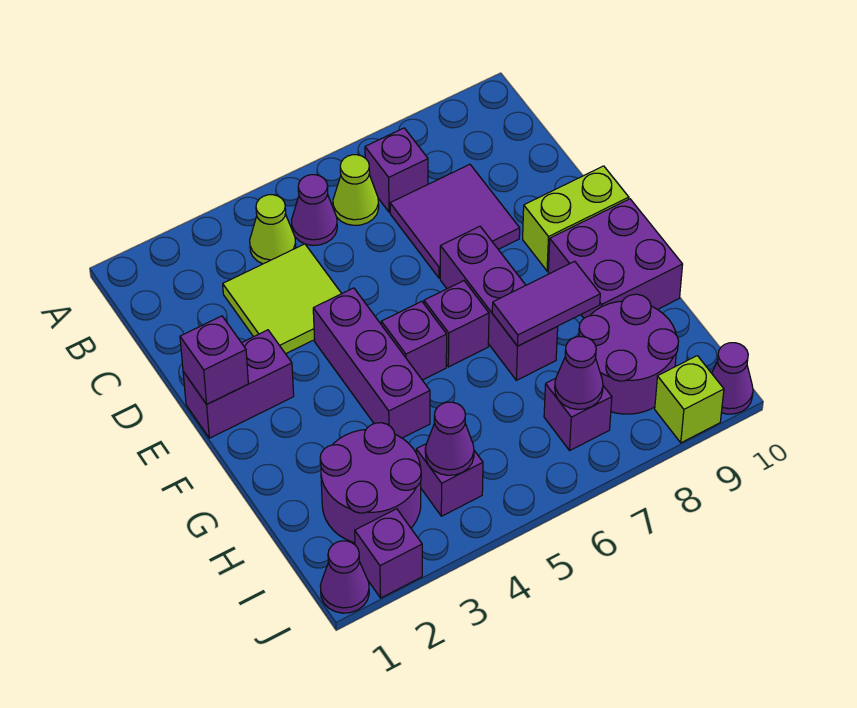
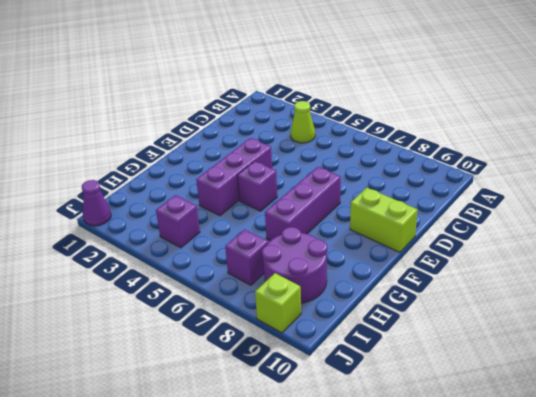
none -> purple cone B5 level 1
none -> lime cone B6 level 1
none -> purple brick B7 level 1

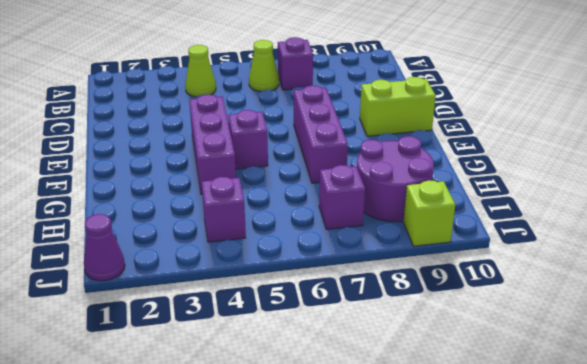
none -> purple cone B5 level 1
none -> lime tile C3:D4 level 1
none -> purple tile C7:D8 level 1

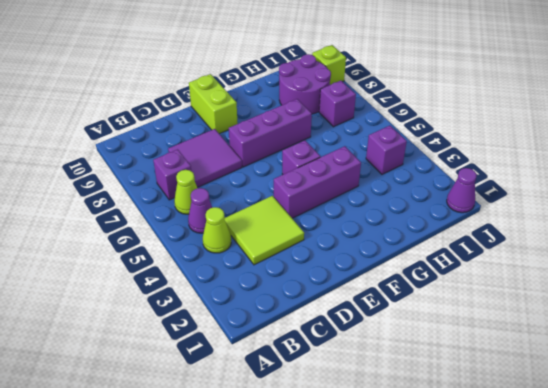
none -> purple brick E1:E2 level 1
none -> purple brick F6 level 1
none -> purple brick F9:G10 level 1

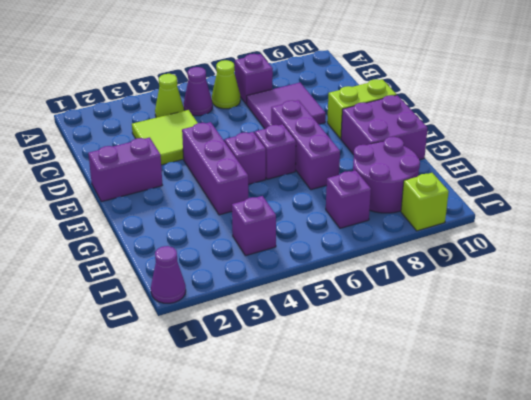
none -> purple round brick H2:I3 level 1
none -> purple brick J2 level 1
none -> purple cone J10 level 1

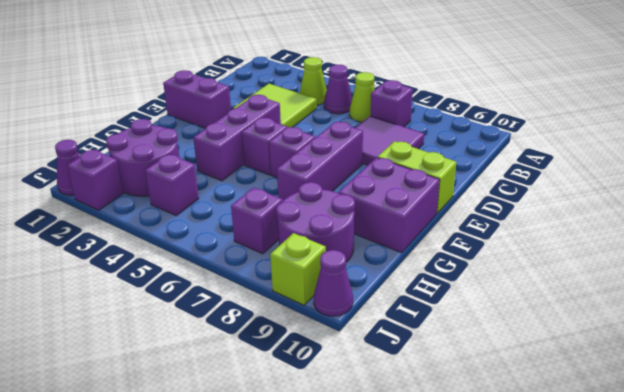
none -> purple brick E1 level 2
none -> purple tile G7:G8 level 2
none -> purple cone I4 level 2

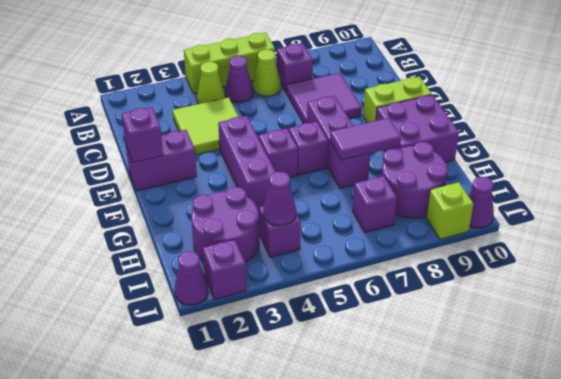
lime brick A4:A6 level 1 -> none
none -> purple cone I7 level 2

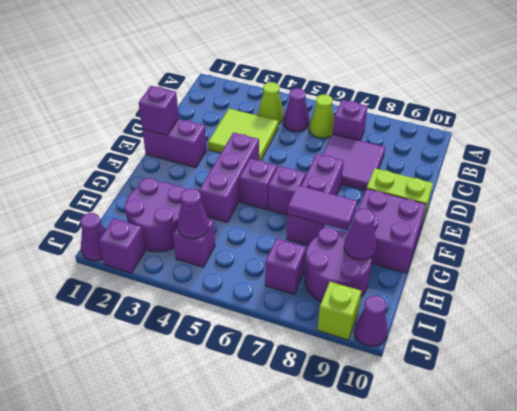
purple cone H9 level 2 -> purple cone I7 level 2

